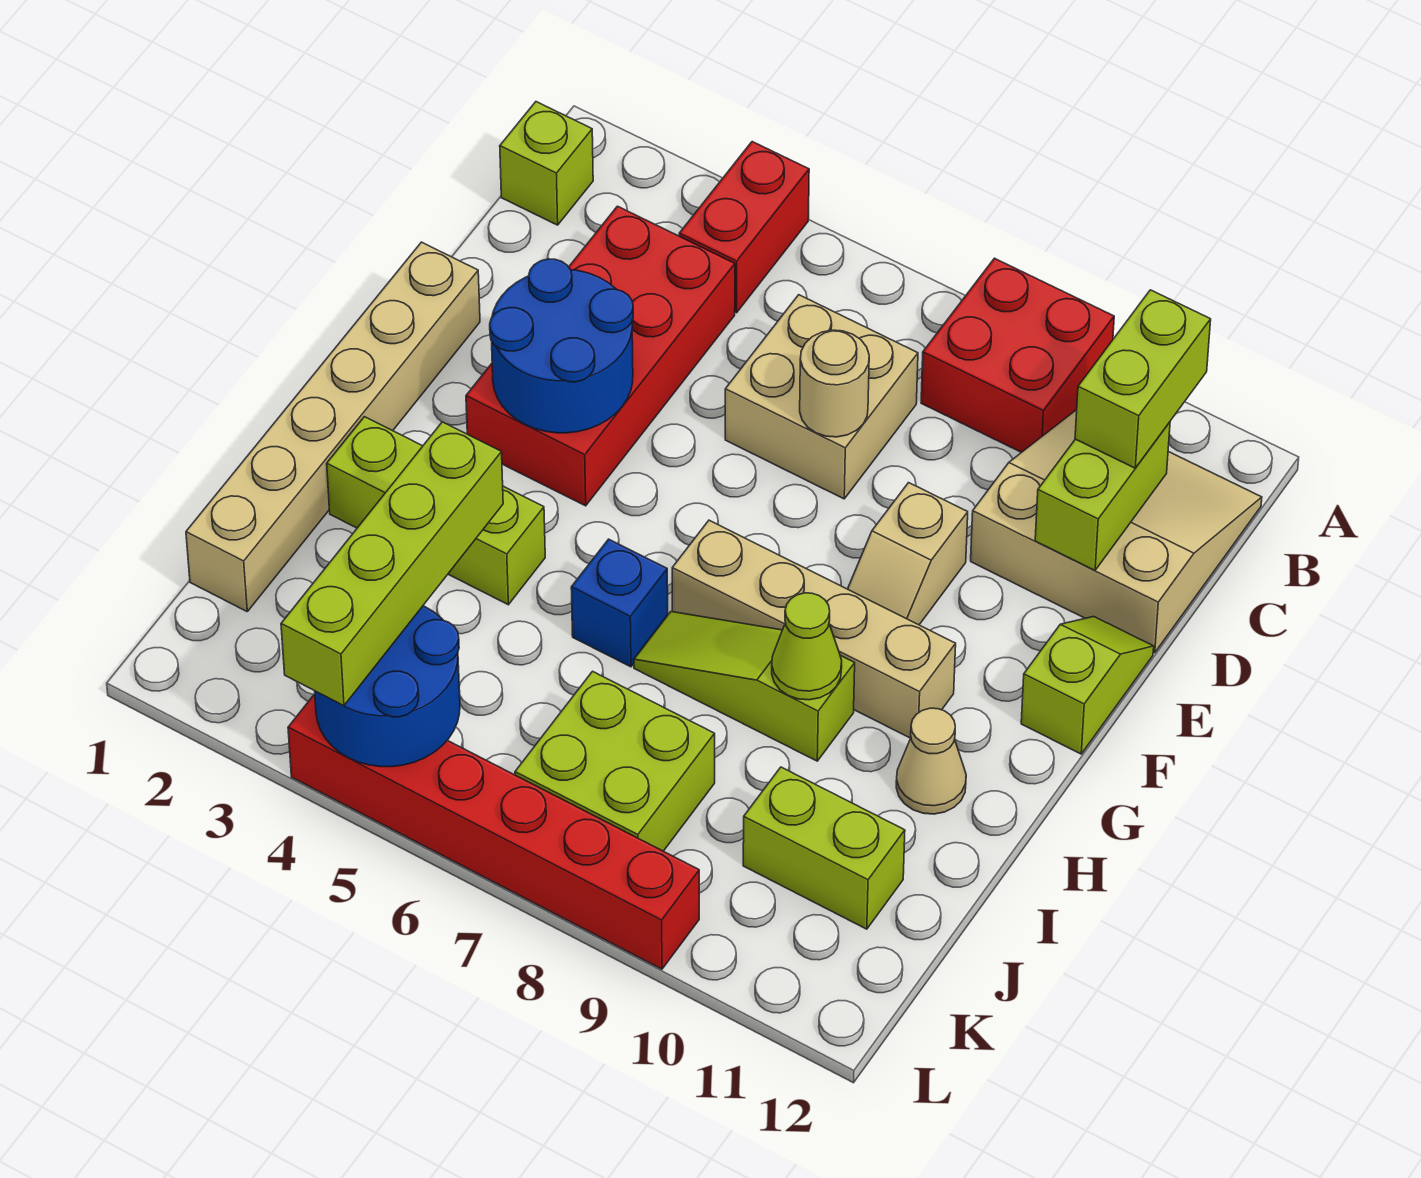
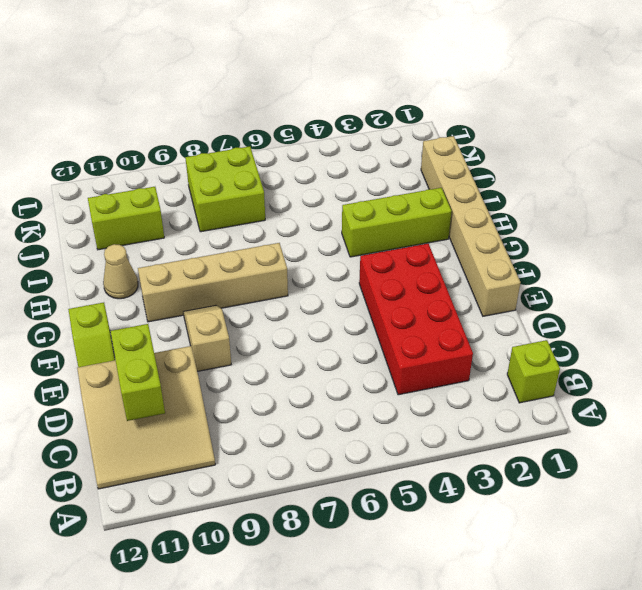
none -> red brick A4:B4 level 1
none -> red brick A8:B9 level 1
none -> tan brick C6:D7 level 1

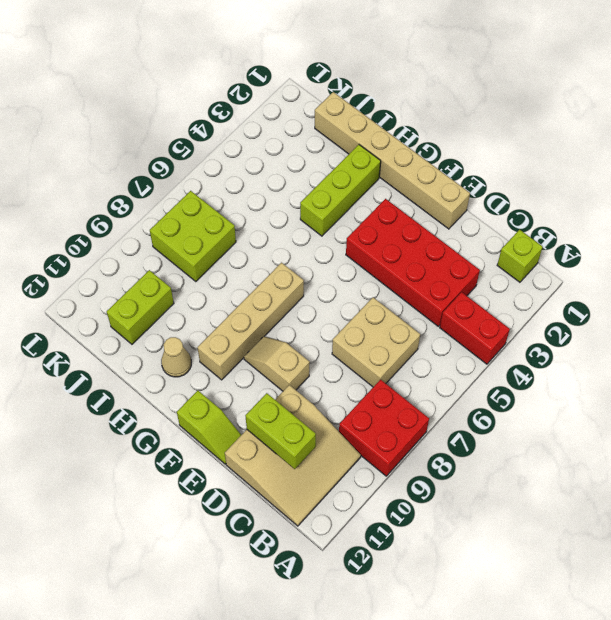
none -> blue brick H6 level 1
none -> lime slope H7:H9 level 1 top 9
none -> red brick L4:L9 level 1

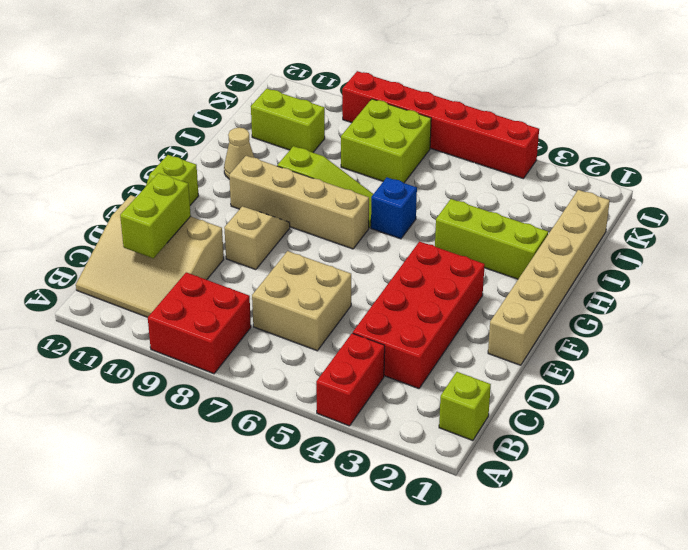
none -> tan round brick D7 level 2
none -> blue round brick E3:F4 level 2
none -> lime cone H9 level 2

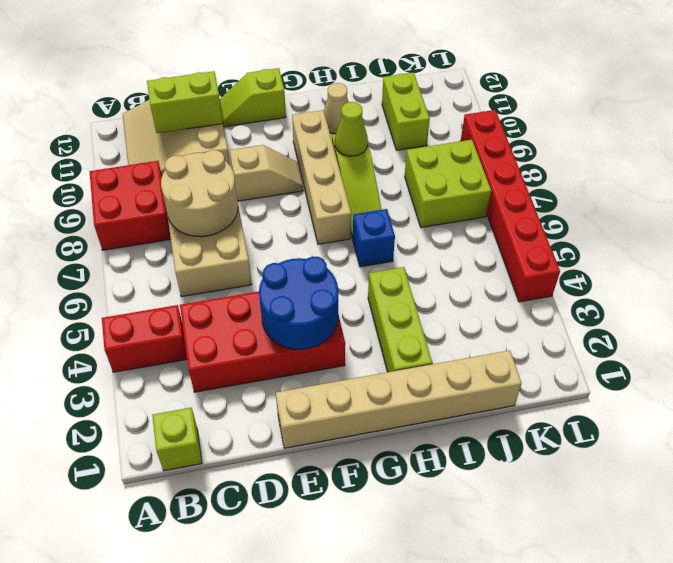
tan round brick C7:D8 level 2 -> tan round brick D7 level 2
none -> blue round brick K4:L5 level 2
none -> lime brick B11:C11 level 3
none -> lime brick I4:L4 level 3

